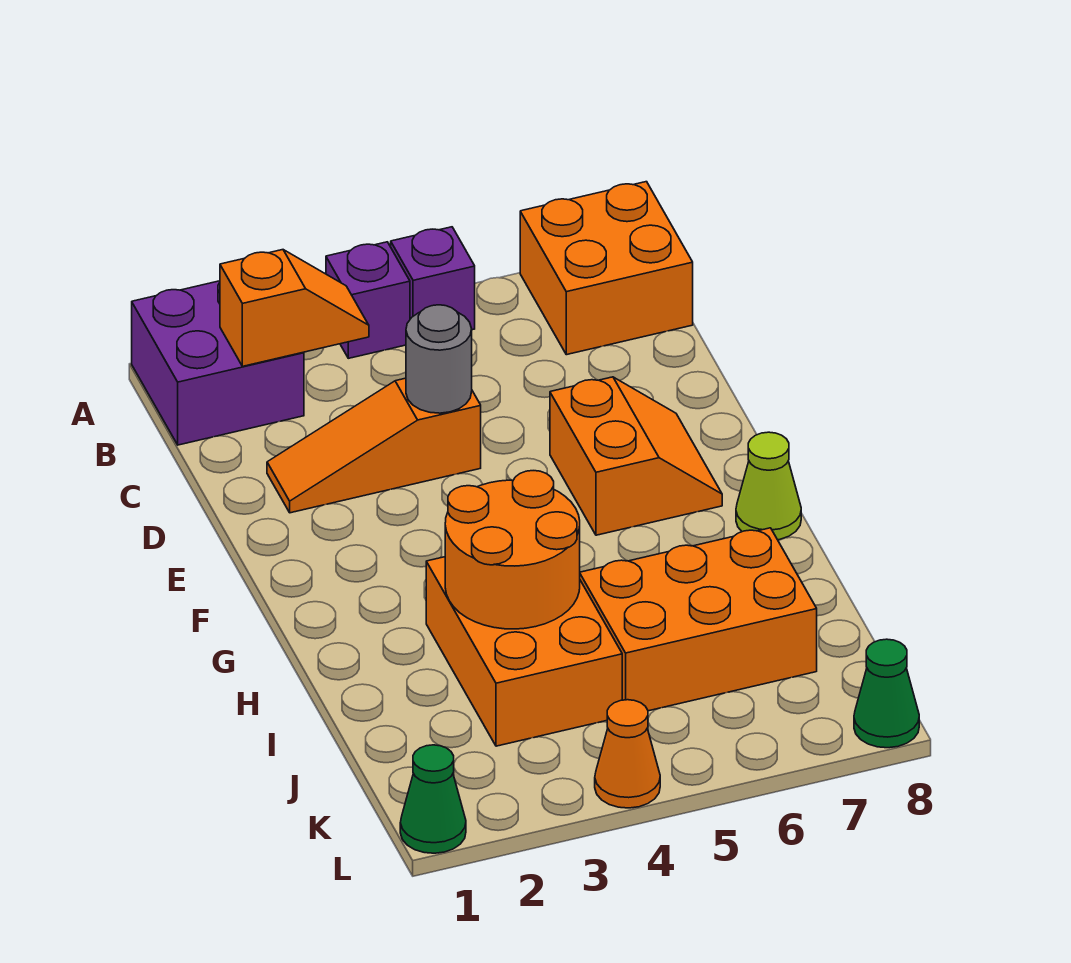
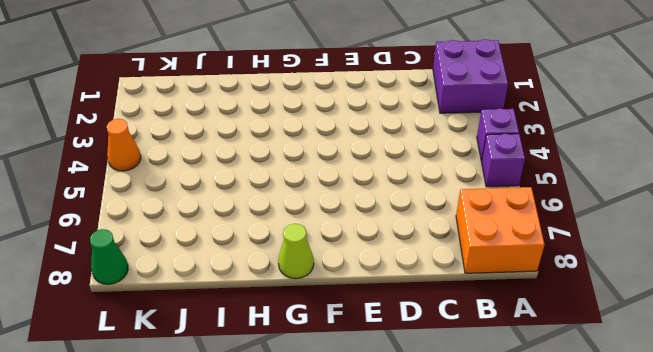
none -> orange slope D2:D4 level 1 top 4
none -> orange slope E6:F7 level 1 top 6
none -> orange brick H3:J4 level 1

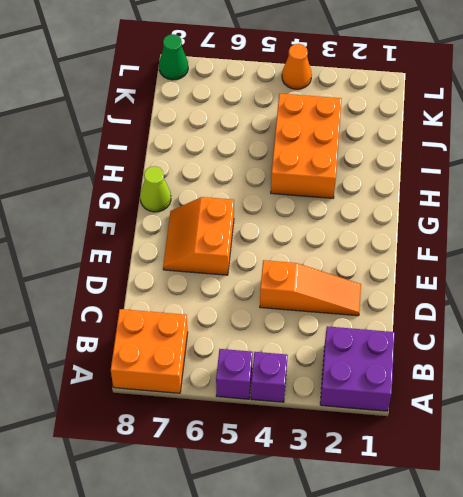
none -> orange brick I5:J7 level 1
none -> green cone L1 level 1
none -> orange slope B2:B3 level 2 top 2

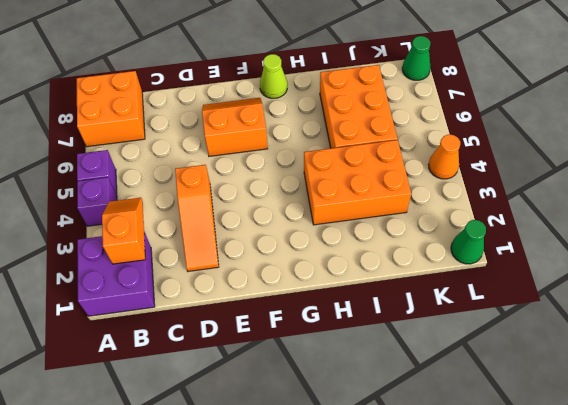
none -> grey round brick D4 level 2
none -> orange round brick H3:I4 level 2

